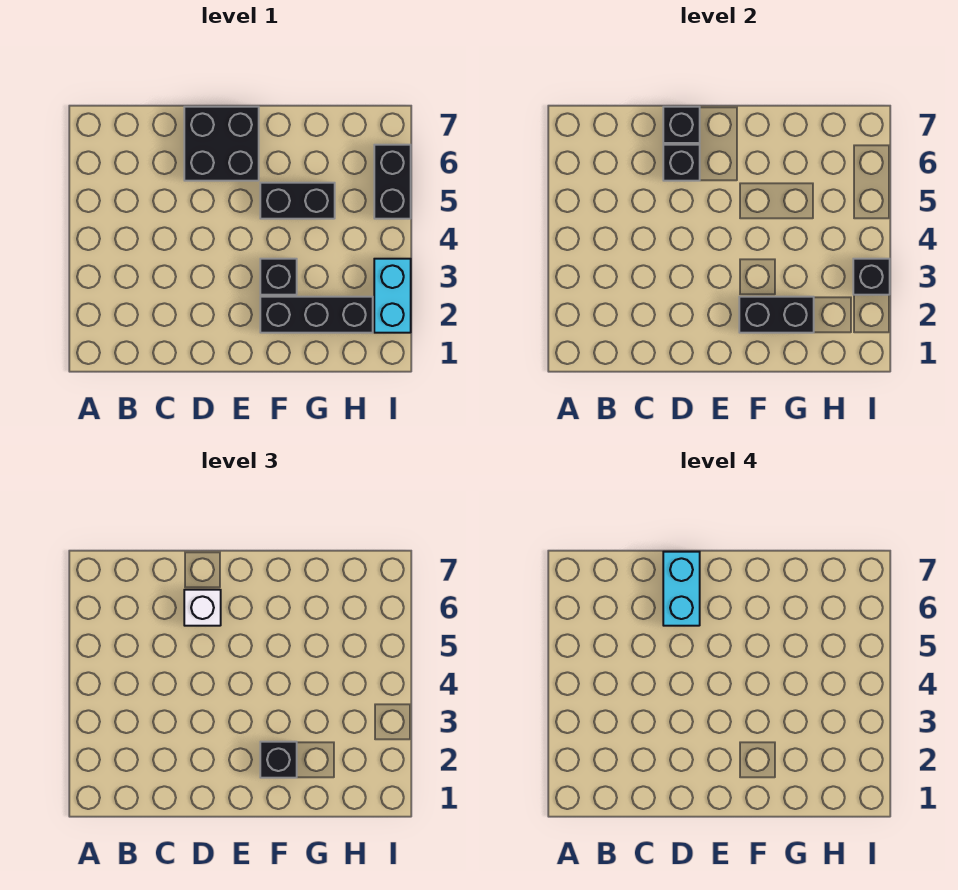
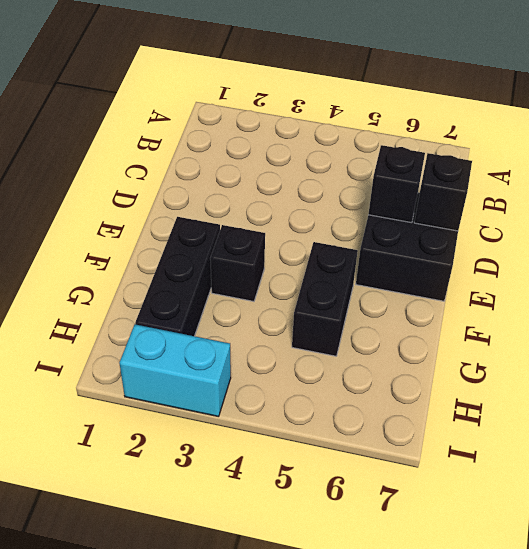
none -> black brick I5:I6 level 1
none -> black brick F2:G2 level 2
none -> black brick I3 level 2

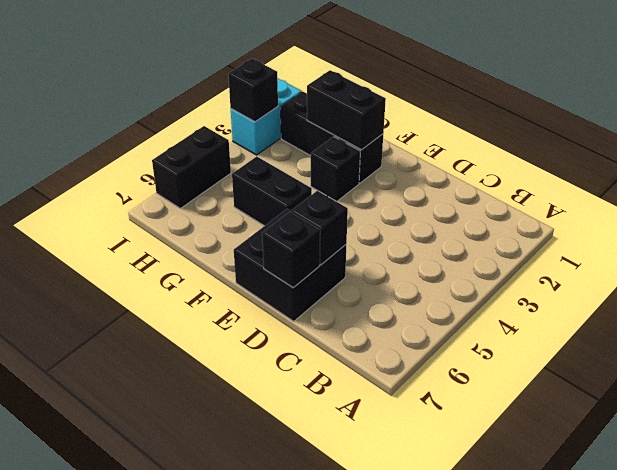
none -> white brick D6 level 3
none -> black brick F2 level 3
none -> cyan brick D6:D7 level 4

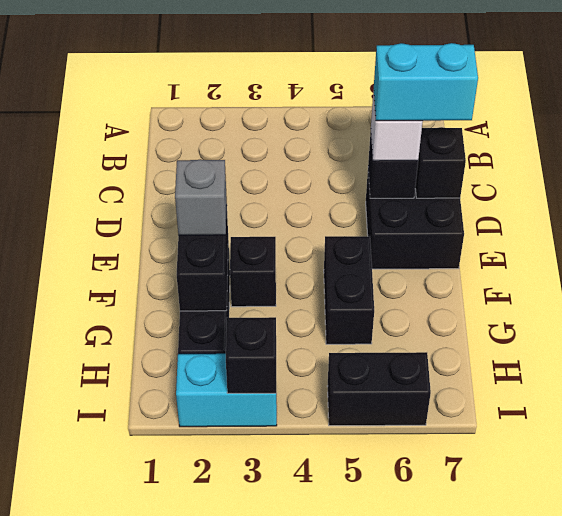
grey brick F2 level 3 -> black brick F2 level 3

